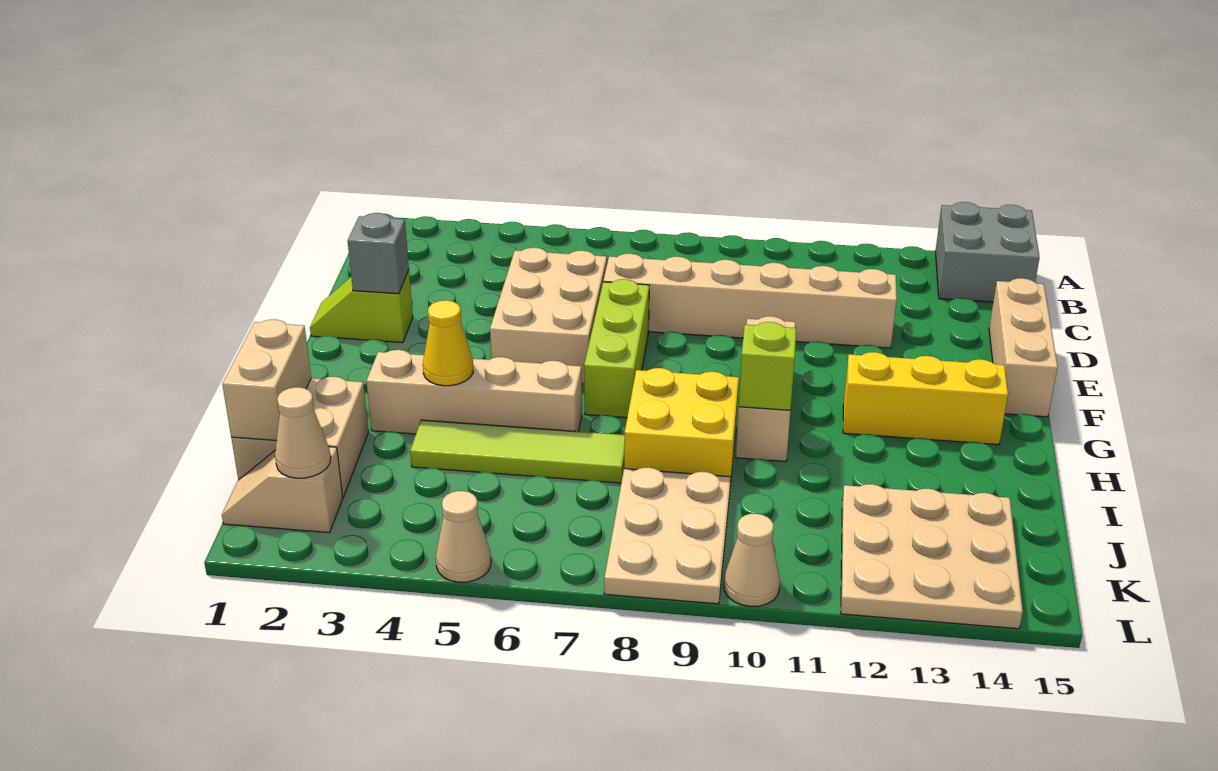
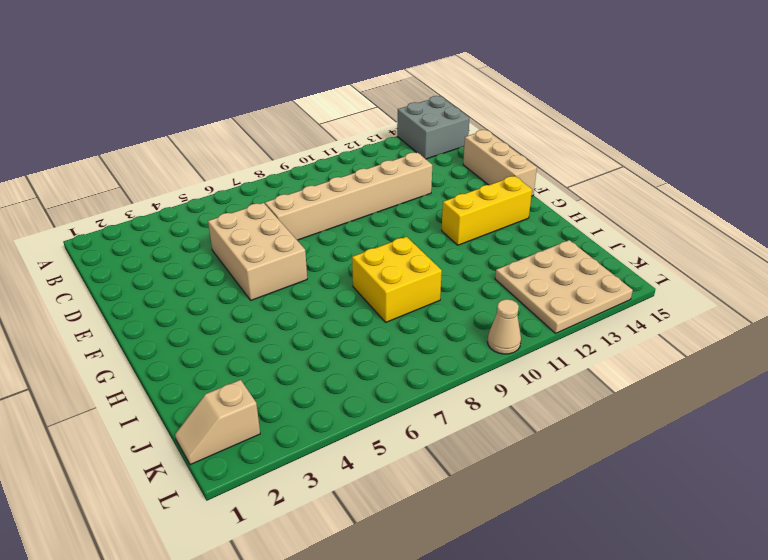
none -> lime slope E1:E2 level 1 top 2
none -> lime brick E7:G7 level 1
none -> tan brick F10:H10 level 1

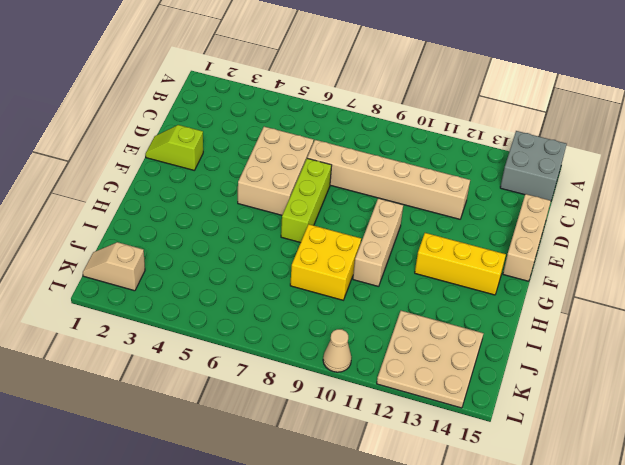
none -> tan brick H3:H6 level 1
none -> tan brick I1:J2 level 1
none -> lime tile I4:I7 level 1

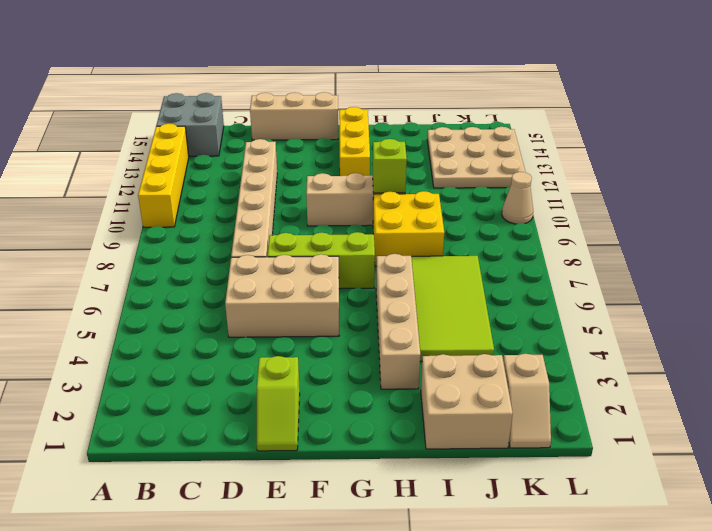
yellow brick A10:A13 level 1 -> none
lime tile I4:J7 level 1 -> lime tile I4:I7 level 1
none -> tan plate J8:L9 level 1
none -> tan cone L5 level 1
none -> grey brick E2 level 2

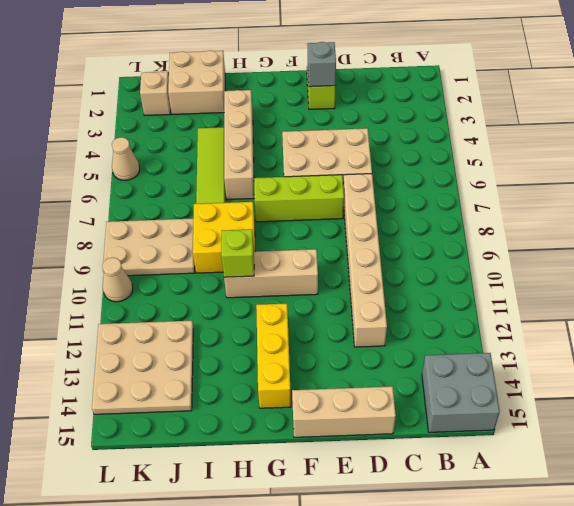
none -> yellow cone H4 level 2
none -> tan brick I1:J1 level 2
none -> tan cone K2 level 2

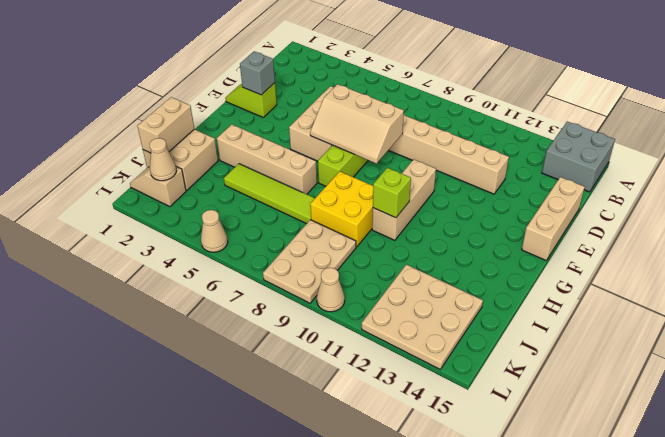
tan slope E6:F8 level 2 top E -> none
none -> yellow brick G12:G14 level 1
none -> yellow cone H4 level 2

